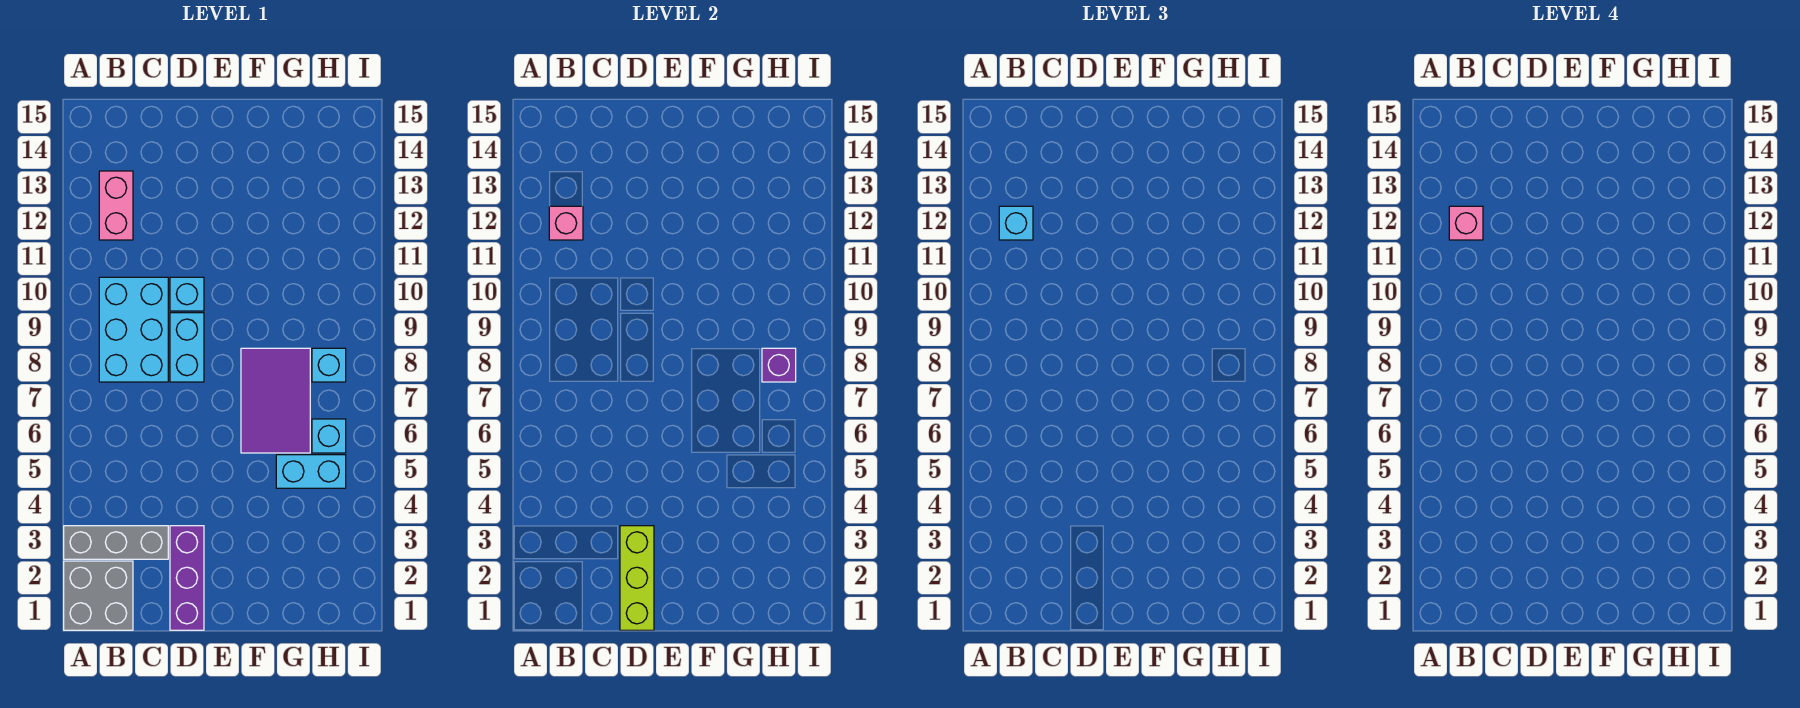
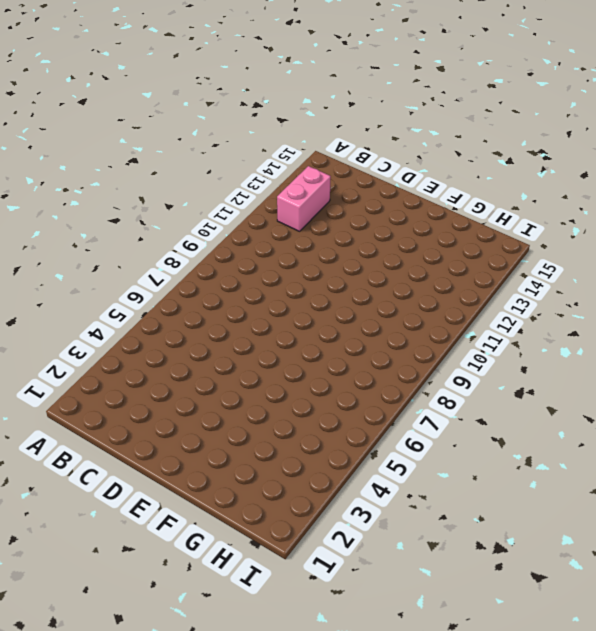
none -> grey brick A1:B2 level 1
none -> grey brick A3:C3 level 1
none -> cyan brick B8:C10 level 1

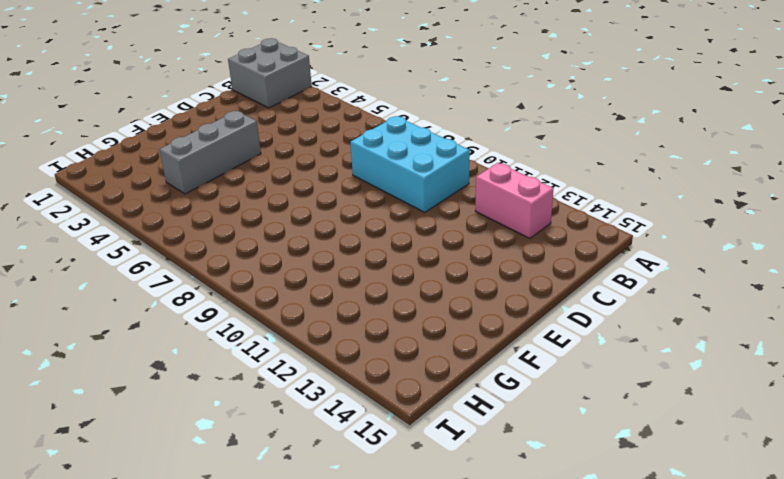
grey brick E4:G4 level 1 -> grey brick A3:C3 level 1
none -> purple brick D1:D3 level 1
none -> cyan brick D8:D9 level 1
none -> cyan brick D10 level 1

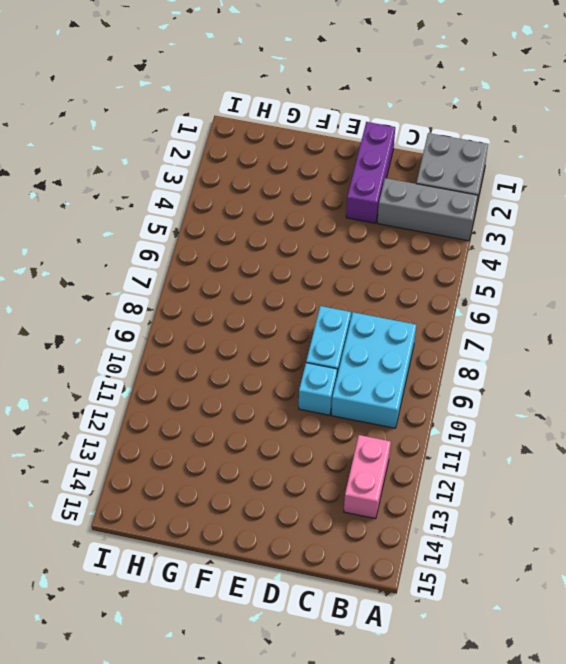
none -> purple tile F6:G8 level 1
none -> cyan brick G5:H5 level 1
none -> cyan brick H6 level 1

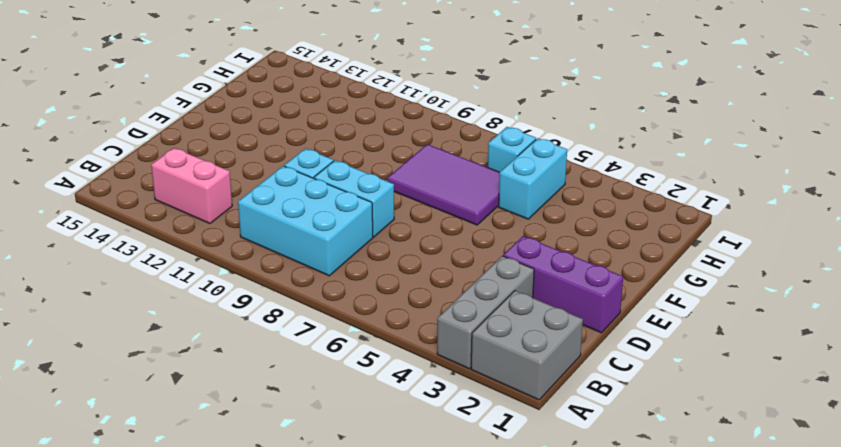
none -> cyan brick H8 level 1
none -> pink brick B12 level 2
none -> lime brick D1:D3 level 2

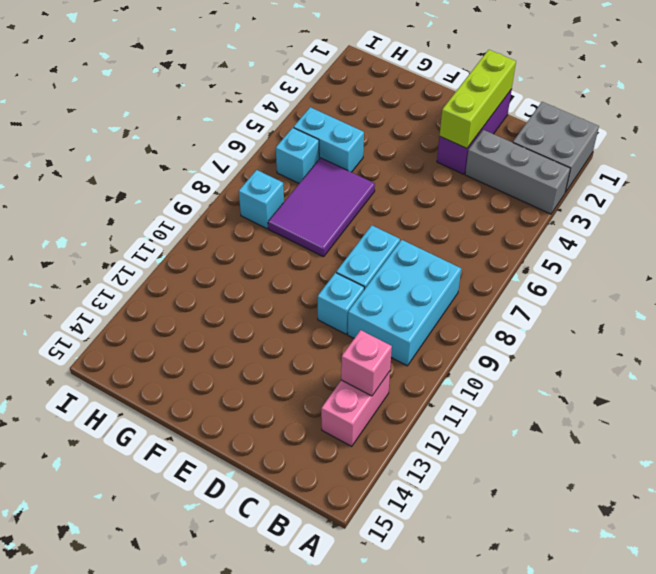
none -> purple brick H8 level 2
none -> cyan brick B12 level 3
none -> pink brick B12 level 4

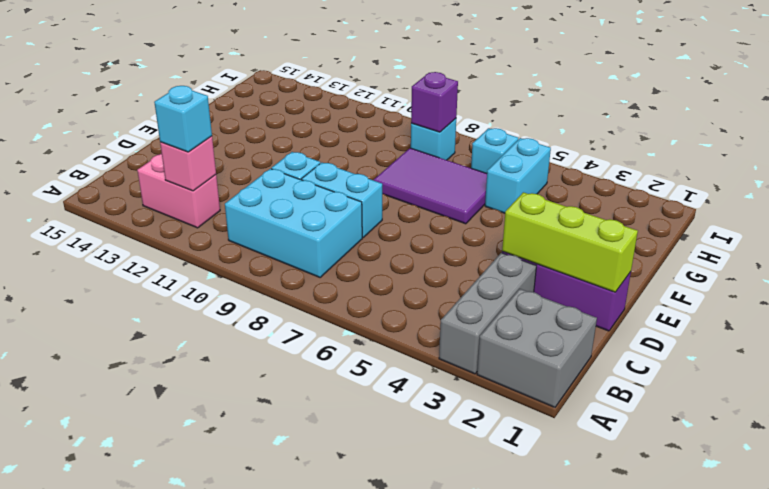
none -> pink brick B12 level 4

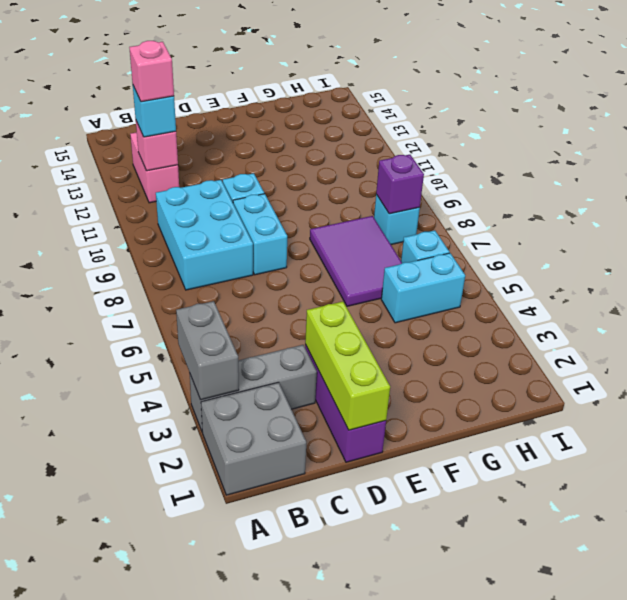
grey brick A3:A4 level 2 -> none

